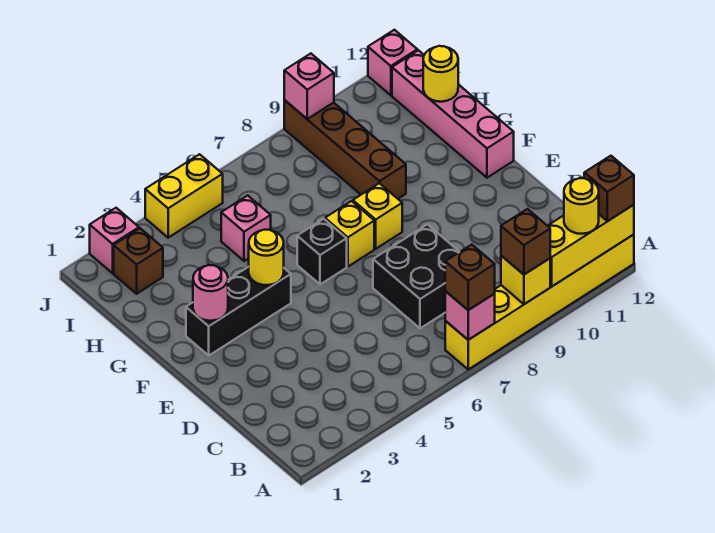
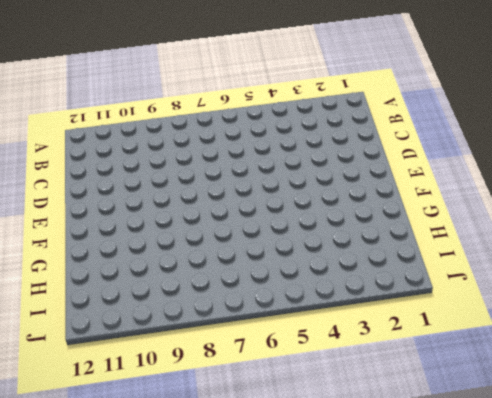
none -> yellow brick A7:A12 level 1
none -> black brick C7:D8 level 1
none -> black brick F2:F4 level 1

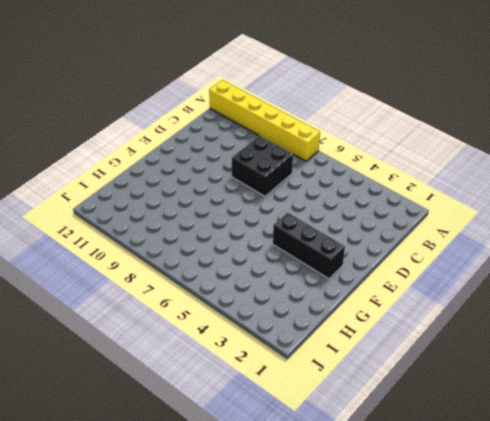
none -> black brick F6 level 1
none -> yellow brick F7 level 1
none -> yellow brick F8 level 1

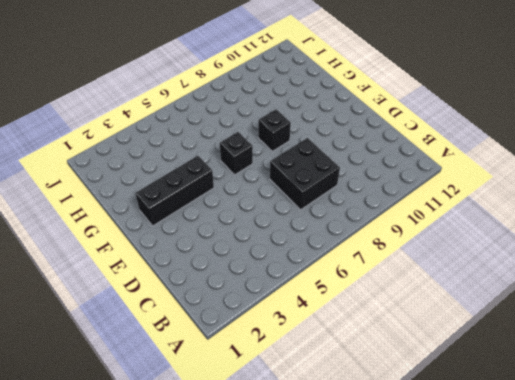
black brick F8 level 1 -> yellow brick F8 level 1
none -> yellow brick A7:A12 level 1
none -> yellow brick F7 level 1
none -> pink brick F12:I12 level 1

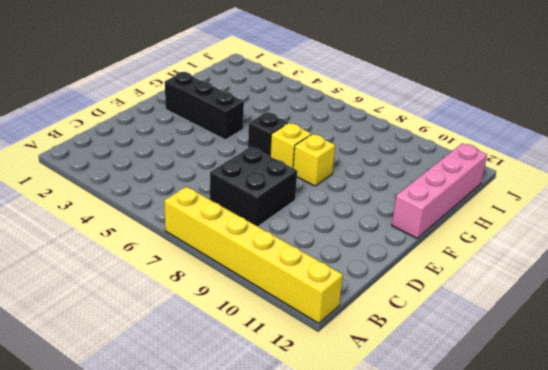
none -> brown brick G9:J9 level 1
none -> pink brick H5 level 1
none -> brown brick I2 level 1

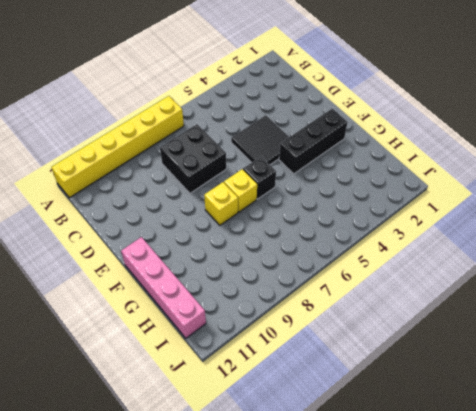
black tile D4:E5 level 1 -> none
none -> brown brick G9:J9 level 1
none -> pink brick H5 level 1
none -> brown brick I2 level 1

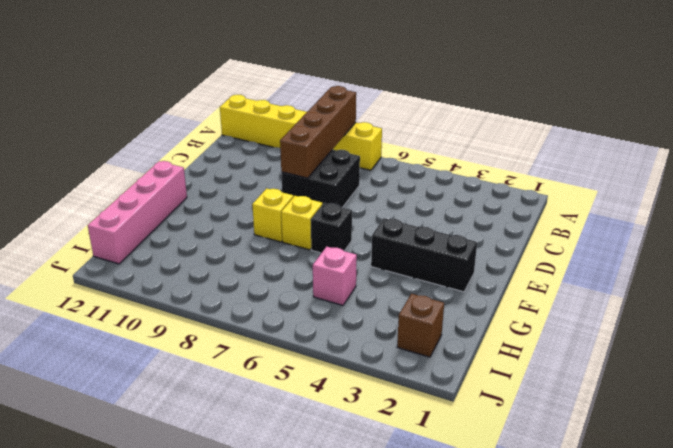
brown brick A8:D8 level 2 -> brown brick G9:J9 level 1
none -> pink brick J2 level 1
none -> yellow brick J4:J5 level 1
none -> pink brick J12 level 1

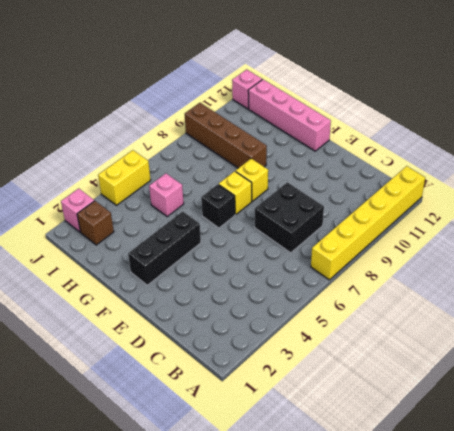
none -> pink brick A7 level 2
none -> yellow brick A9 level 2
none -> yellow brick A10:A12 level 2

